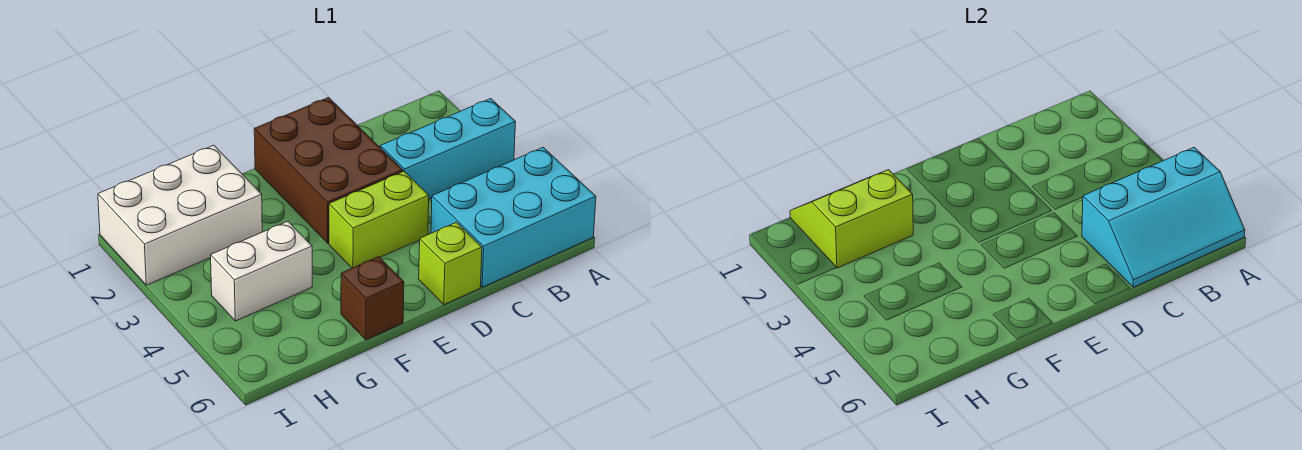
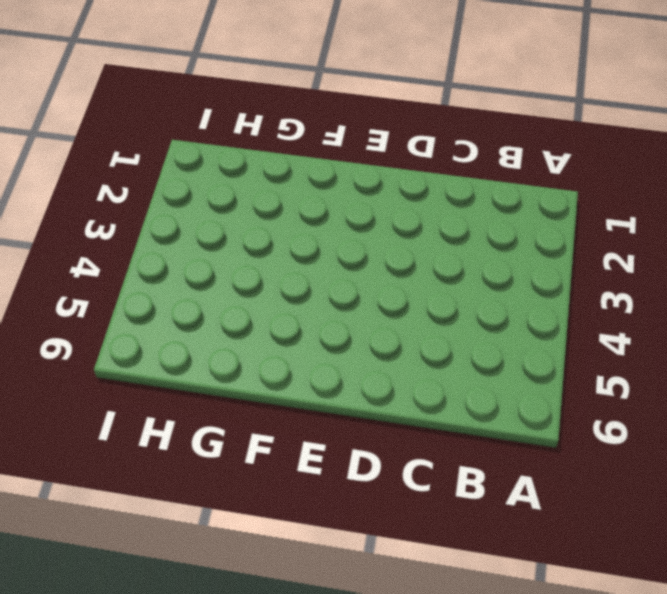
none -> cyan brick A3:C3 level 1
none -> cyan brick A5:C6 level 1

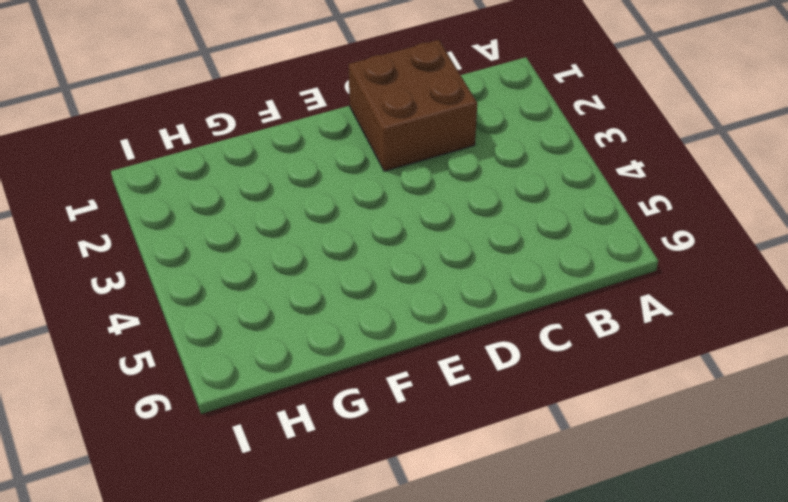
brown brick C1:D2 level 1 -> brown brick D1:E3 level 1
none -> cyan brick A3:C3 level 1
none -> cyan brick A5:C6 level 1

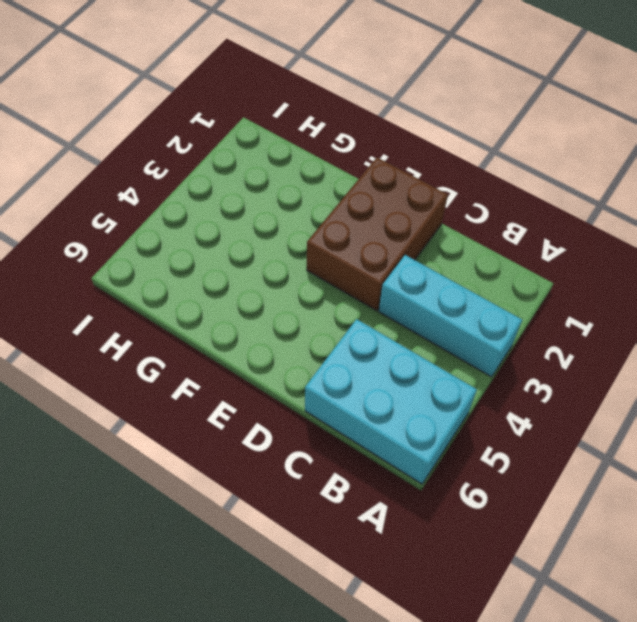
none -> lime brick D4:E4 level 1
none -> lime brick D6 level 1

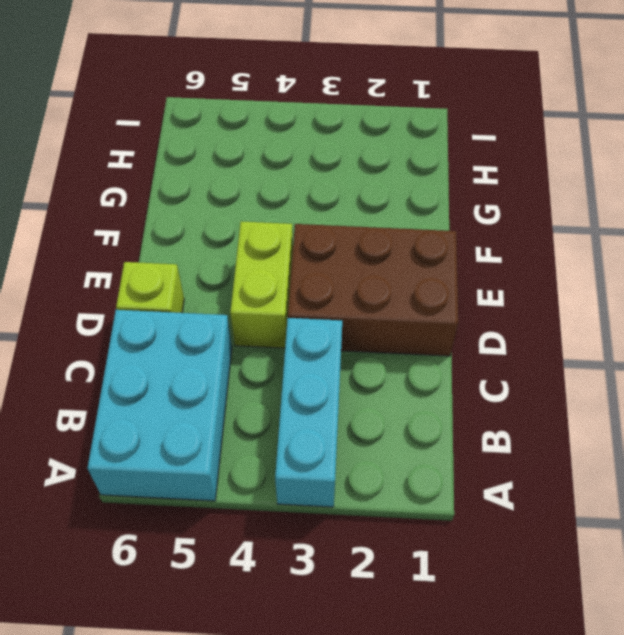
none -> brown brick F6 level 1
none -> white brick G1:I2 level 1

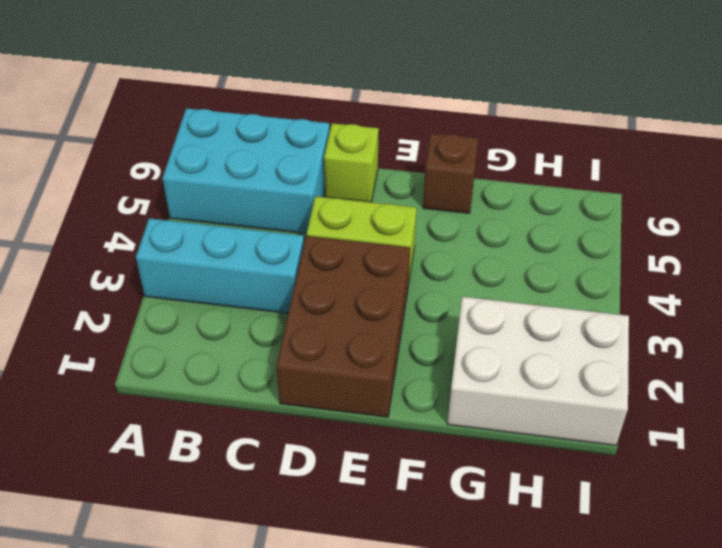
none -> white brick G4:H4 level 1
none -> cyan slope A5:C6 level 2 top 5

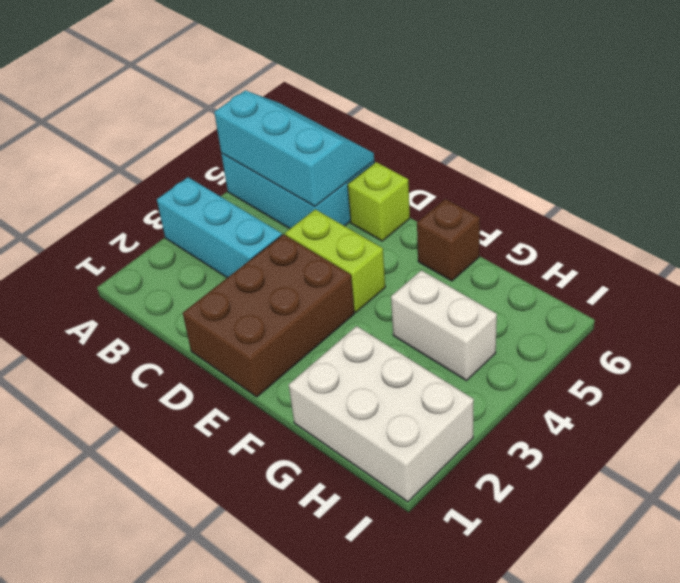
none -> lime slope G1:H2 level 2 top 2

